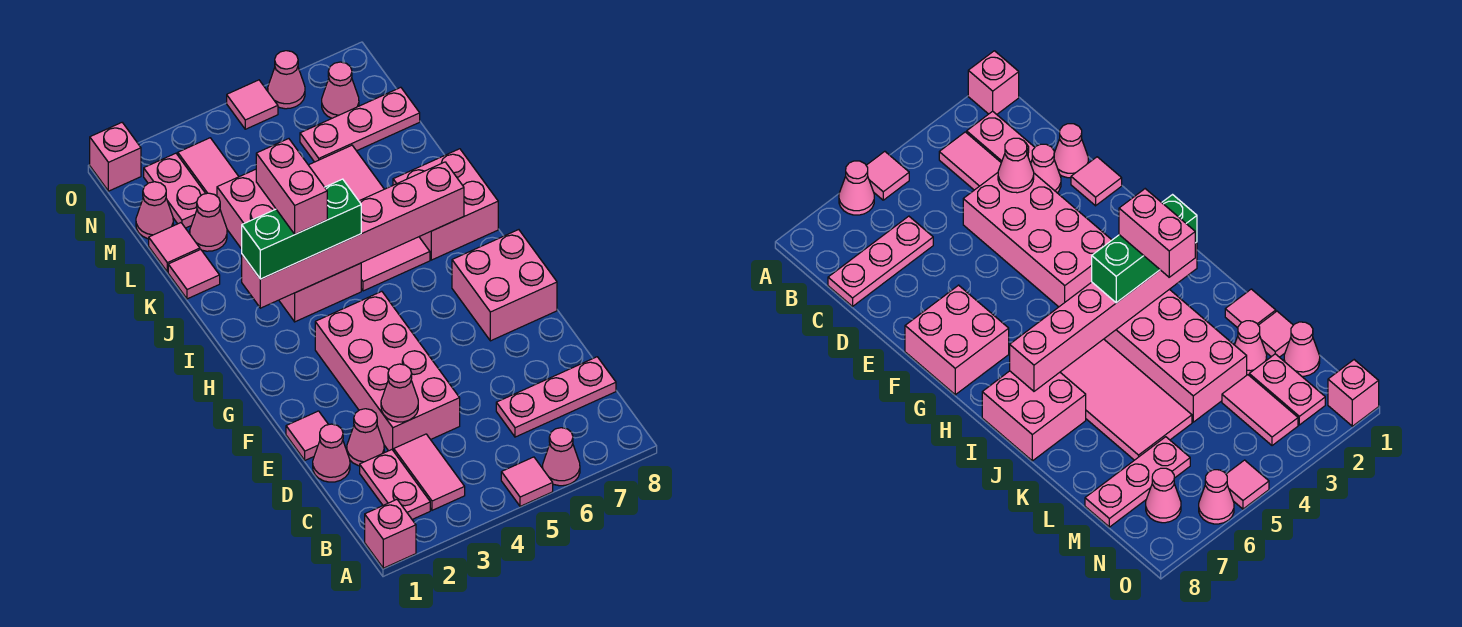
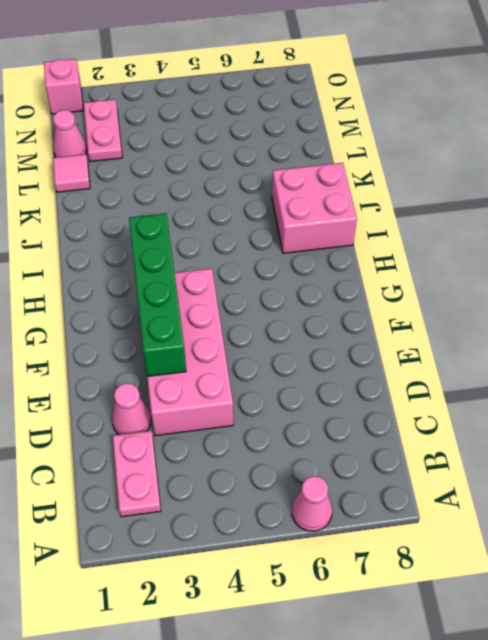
green brick E3:H3 level 2 -> none
none -> pink brick A1 level 1
none -> pink tile A5 level 1
none -> pink tile B3:C3 level 1

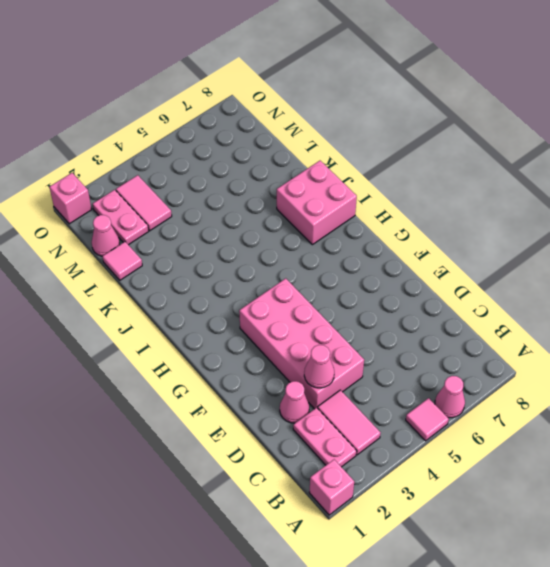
none -> pink plate C6:C8 level 1
none -> pink cone D1 level 1
none -> pink tile E1 level 1

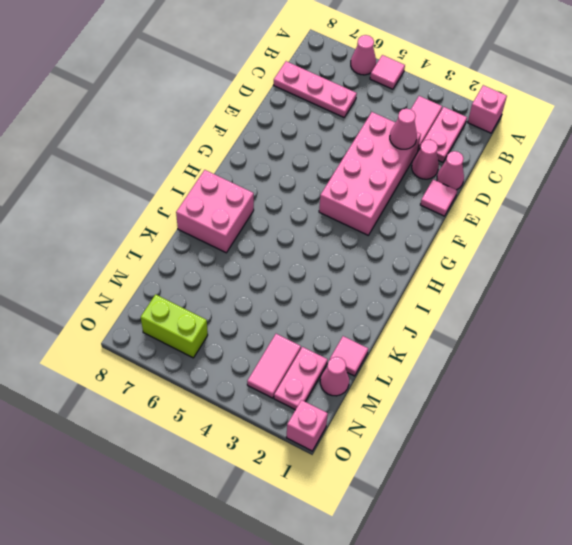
lime brick N6:N7 level 1 -> pink cone N7 level 1
none -> pink brick F7:G8 level 1
none -> pink brick I3:L4 level 1
none -> pink tile I5:L6 level 1

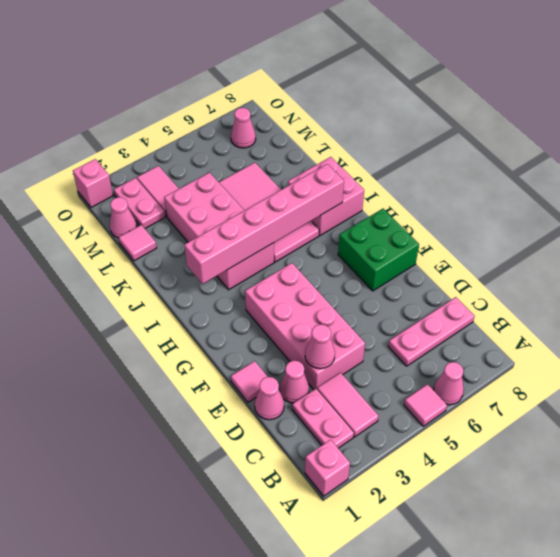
green brick F7:G8 level 1 -> pink brick F7:G8 level 1
none -> pink tile K1 level 1
none -> pink cone L2 level 1
none -> pink plate M6:M8 level 1

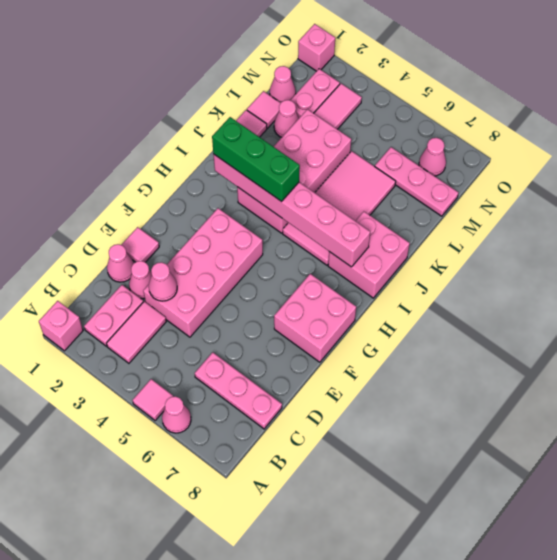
none -> pink tile O5 level 1
none -> pink cone O6 level 1
none -> pink brick I3:J3 level 4

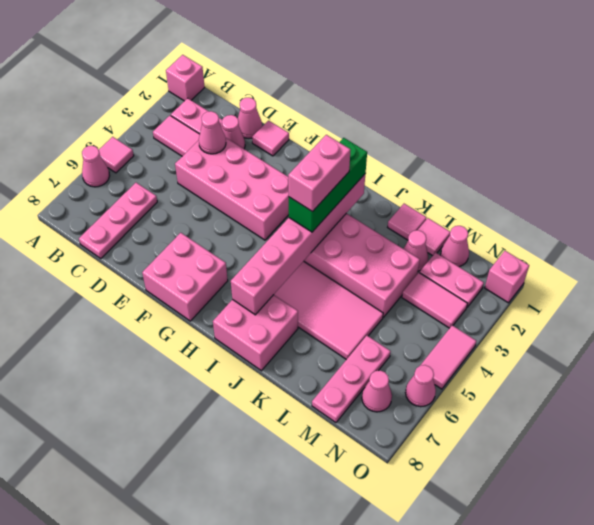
pink brick I3:I4 level 4 -> pink brick I3:J3 level 4
pink tile O4:O5 level 1 -> pink tile O5 level 1

